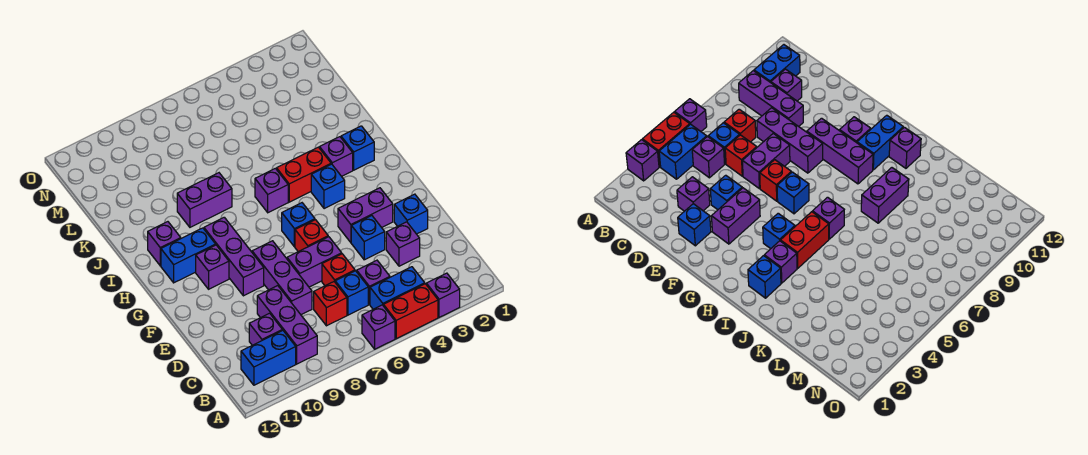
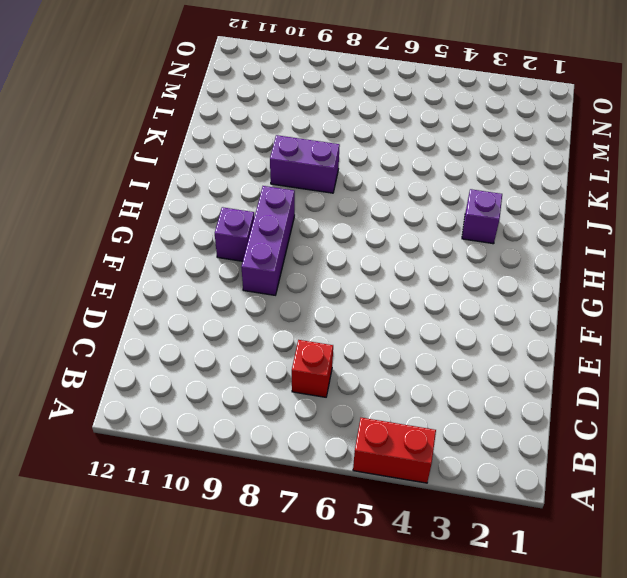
none -> purple brick A3 level 1
none -> purple brick A6 level 1
none -> blue brick B4:B5 level 1

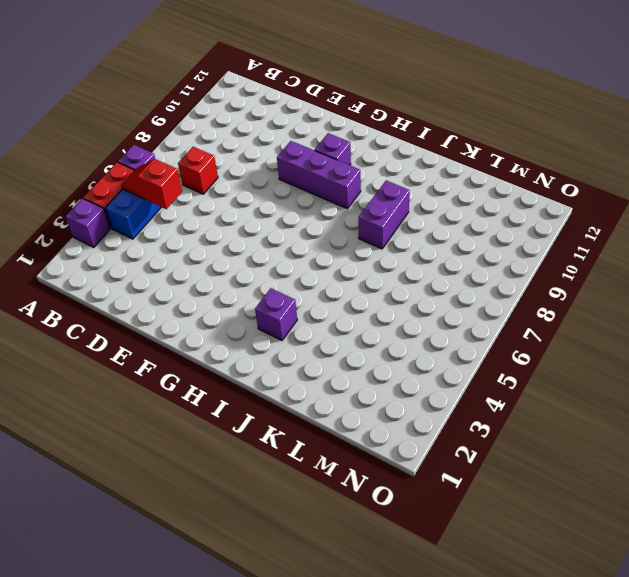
red slope B5:C5 level 2 top C -> none
none -> purple brick B9:D9 level 1
none -> blue brick B10:B11 level 1
none -> purple brick C5 level 1

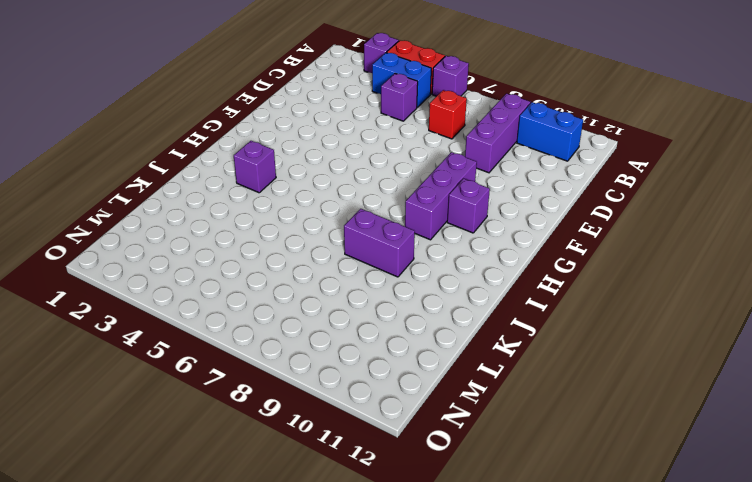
none -> blue brick C6 level 1
none -> purple brick C10 level 1
none -> purple brick D3 level 1

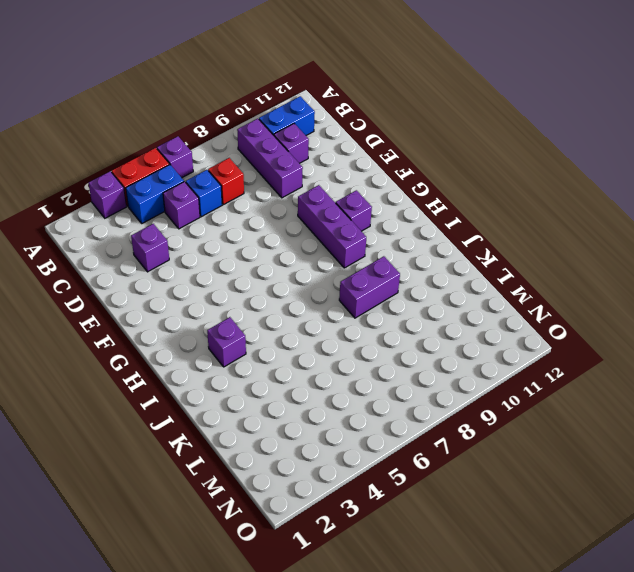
none -> red brick D6 level 1
none -> purple brick D8:F8 level 1
none -> blue brick E2 level 1

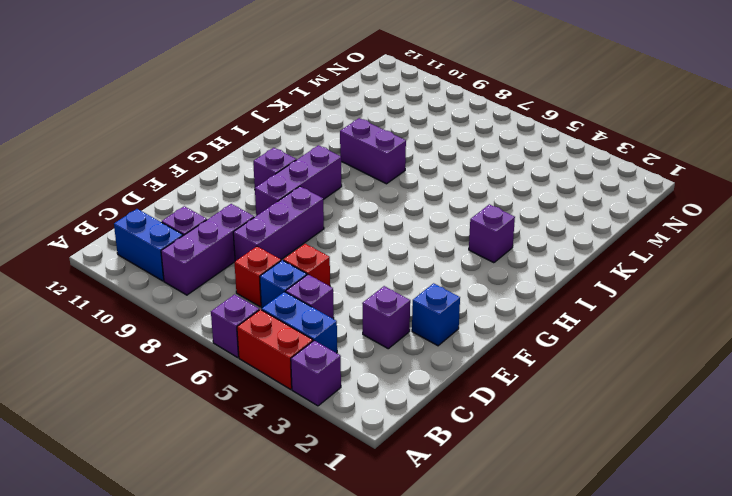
none -> blue brick E4 level 1
none -> purple brick E6:E7 level 1
none -> purple brick F3:F4 level 1

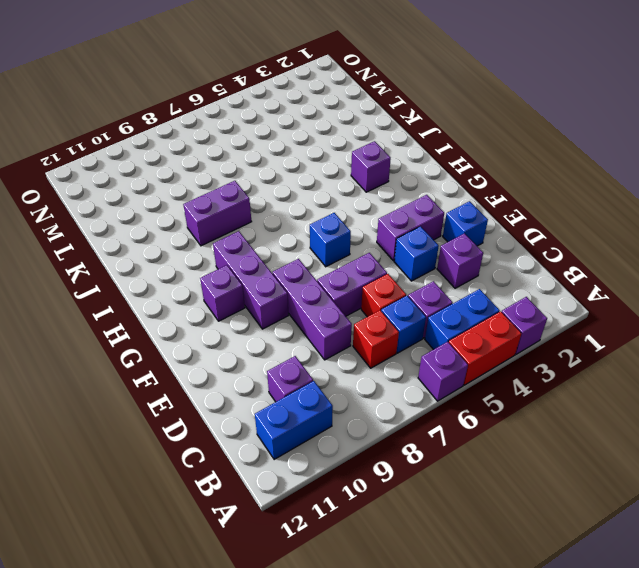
none -> purple brick B9:D9 level 1
none -> red brick F6 level 1
none -> blue brick H4 level 1

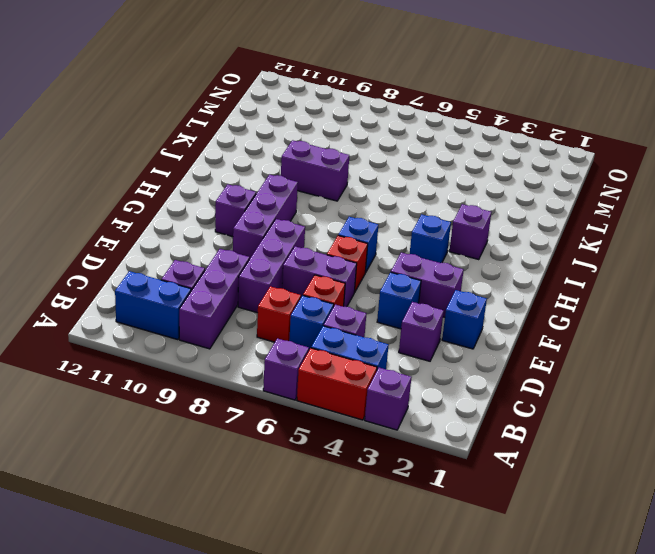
none -> blue brick H10:H11 level 1
none -> blue brick I2 level 1
none -> red brick I4:I5 level 1

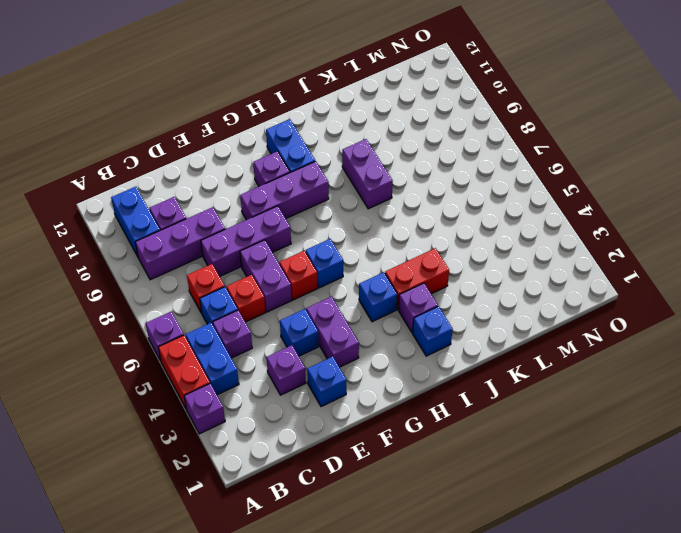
red brick I4:J4 level 1 -> red brick I4:I5 level 1
none -> purple brick I6 level 1
none -> purple brick I11 level 1

